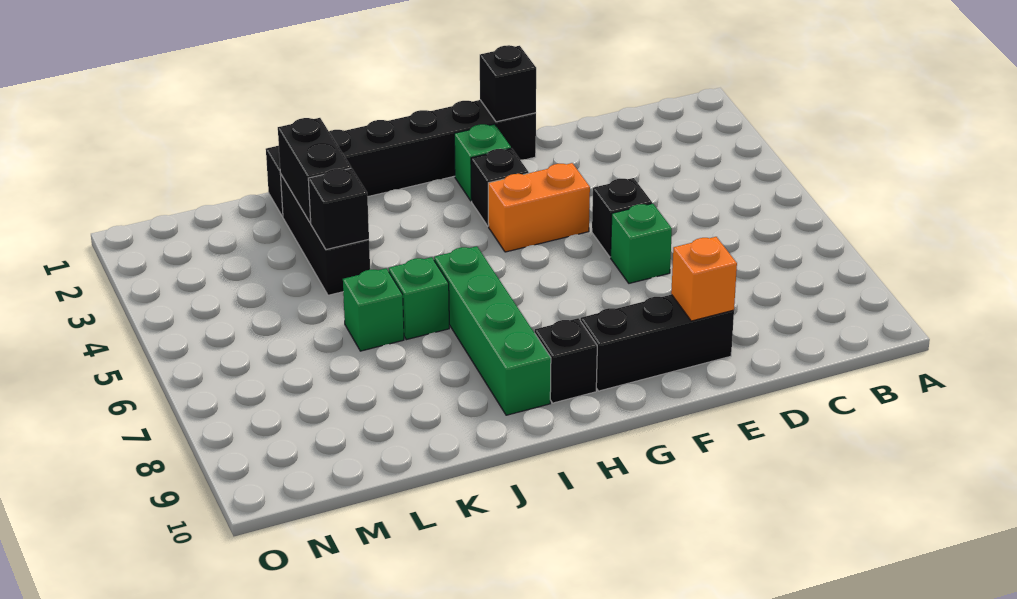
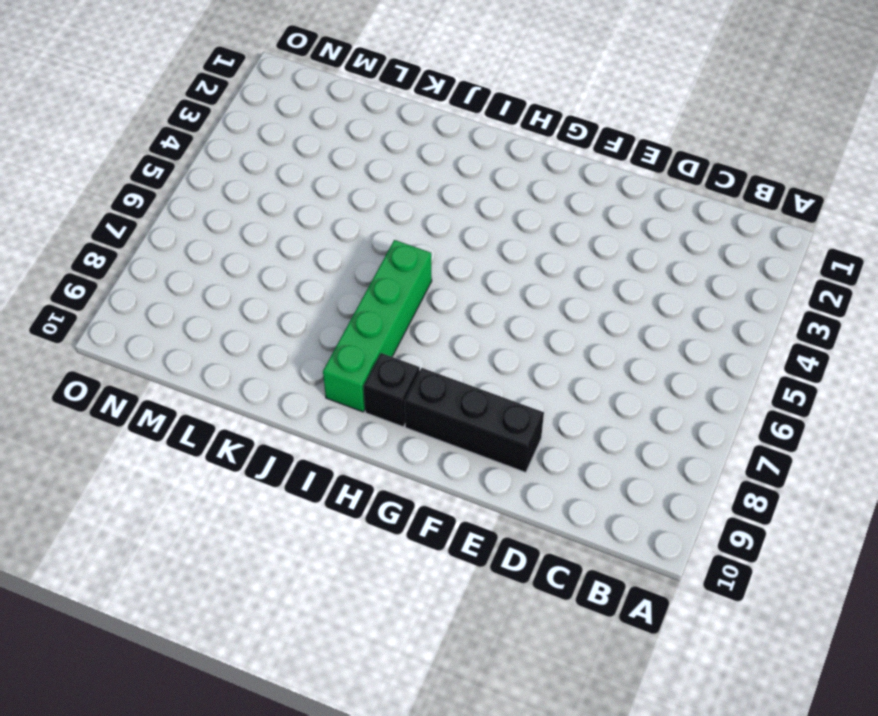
none -> black brick E5 level 1
none -> green brick E6 level 1
none -> black brick F1:K1 level 1

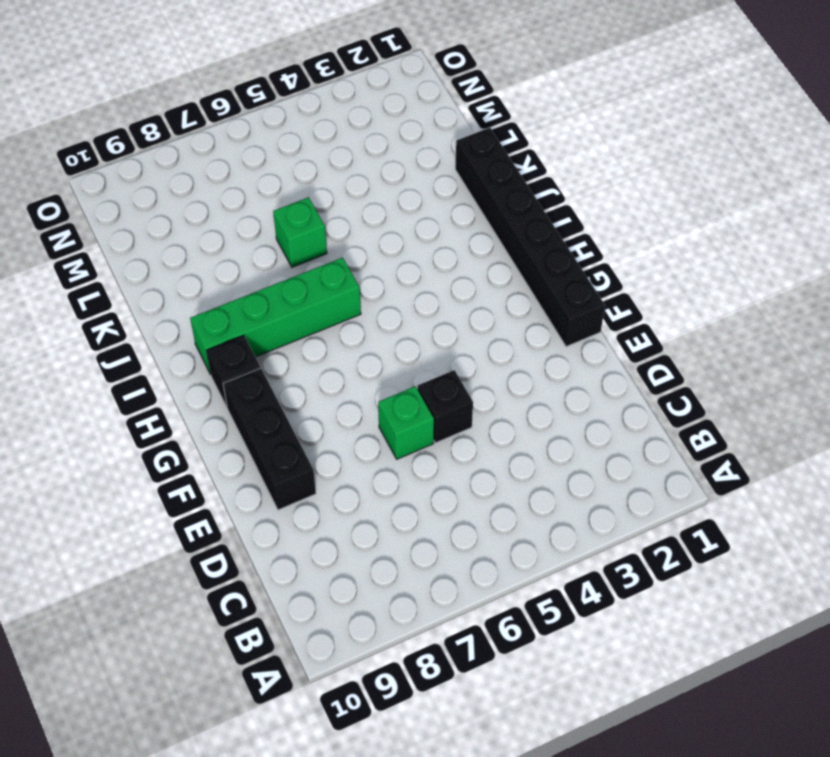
none -> orange brick F4:G4 level 1
none -> green brick G2 level 1
none -> black brick G3 level 1

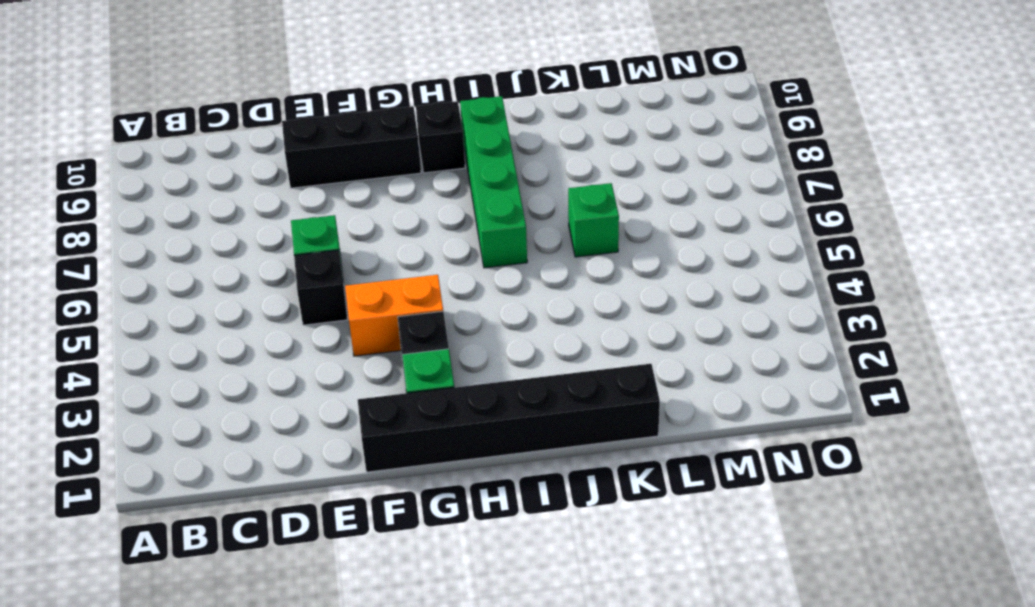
none -> green brick J6 level 1
none -> black brick K2:K4 level 1
none -> orange brick E9 level 2

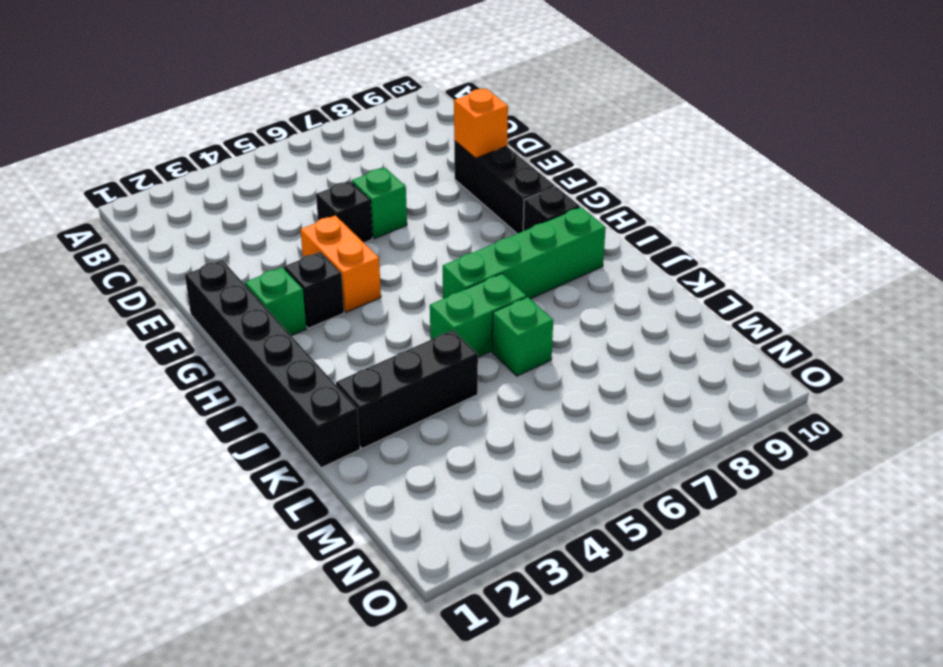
green brick J5:J6 level 1 -> green brick J6 level 1
none -> black brick F1 level 2
none -> black brick K2:K3 level 2
none -> black brick K4 level 2

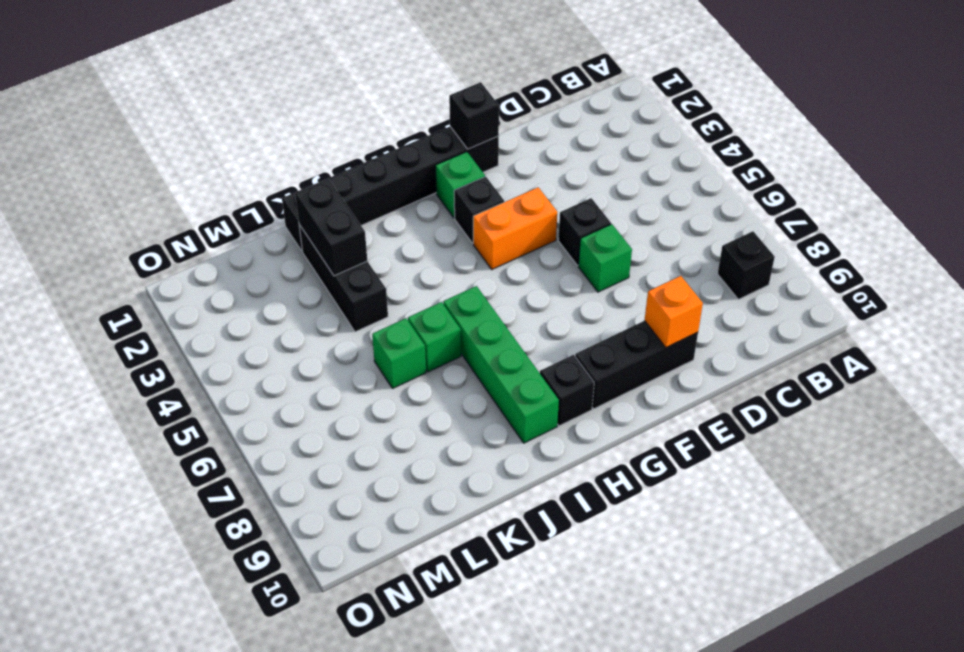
black brick B8 level 1 -> black brick K4 level 2

